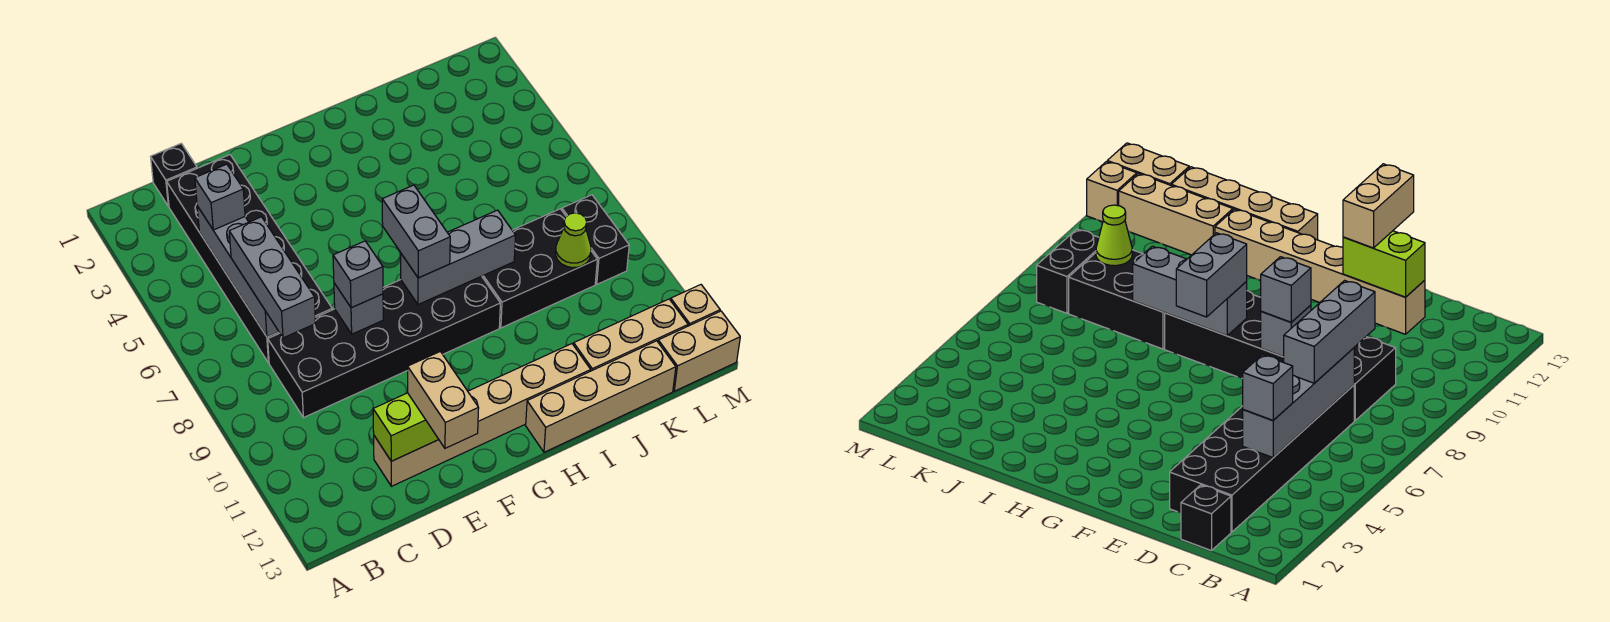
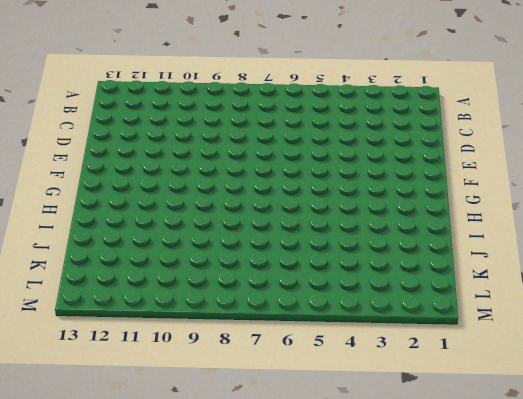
none -> black brick C1 level 1
none -> black brick C2:D7 level 1
none -> black brick C8:H9 level 1

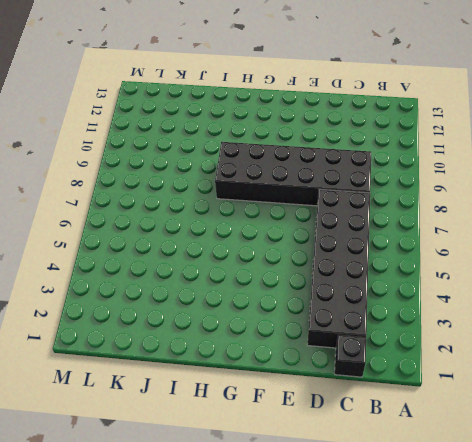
none -> tan brick D12:I12 level 1
none -> tan brick H13:K13 level 1
none -> black brick I8:K9 level 1

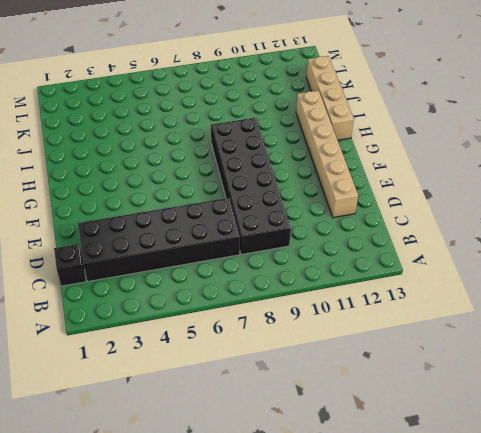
none -> black brick I8:K9 level 1
none -> tan brick J12:L12 level 1
none -> black brick L8:L9 level 1

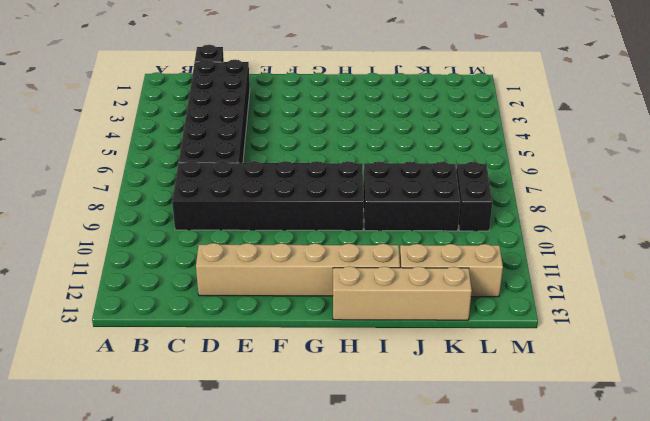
none -> tan brick L13:M13 level 1
none -> tan brick M12 level 1
none -> grey brick C4:C7 level 2

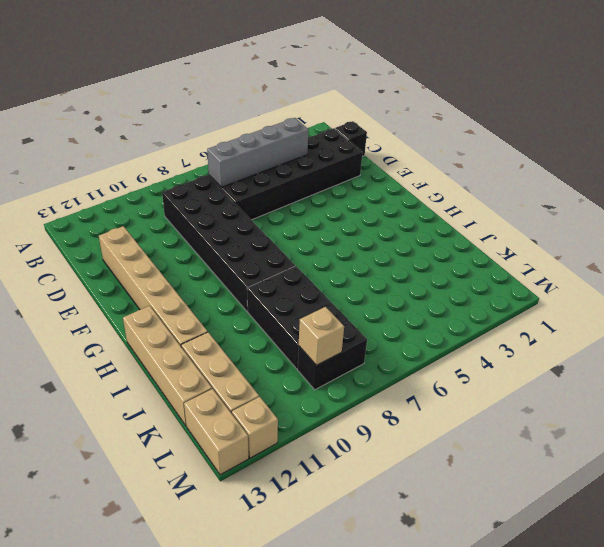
tan brick L9 level 2 -> none
none -> lime brick D12:E12 level 2
none -> grey brick E8 level 2
none -> grey brick G8:I8 level 2

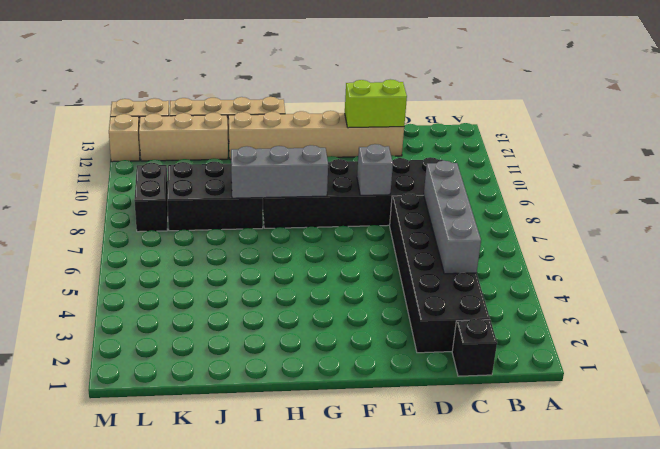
none -> lime cone K9 level 2
none -> grey brick C4 level 3
none -> grey brick C6:C8 level 3

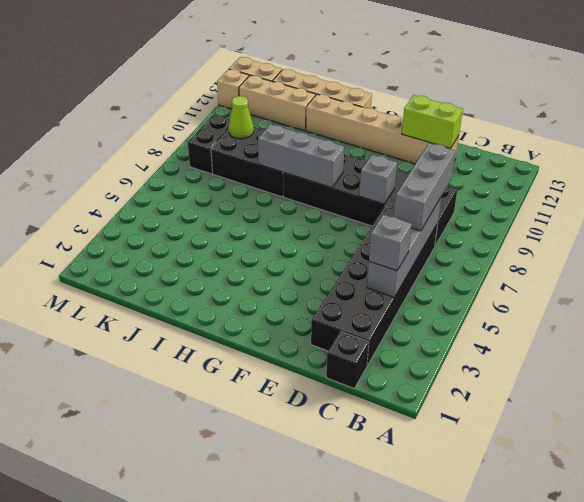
none -> grey brick E8 level 3
none -> tan brick E12:E13 level 3
none -> grey brick G7:G8 level 3

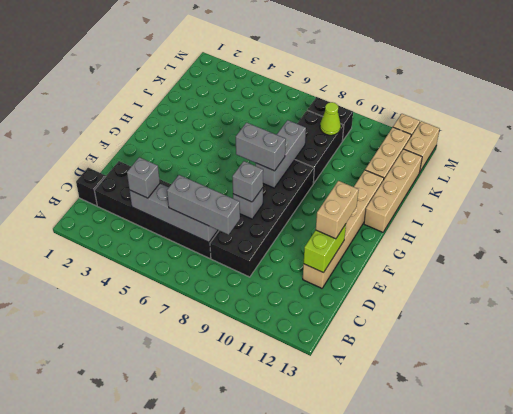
tan brick E12:F12 level 3 -> tan brick E12:E13 level 3

